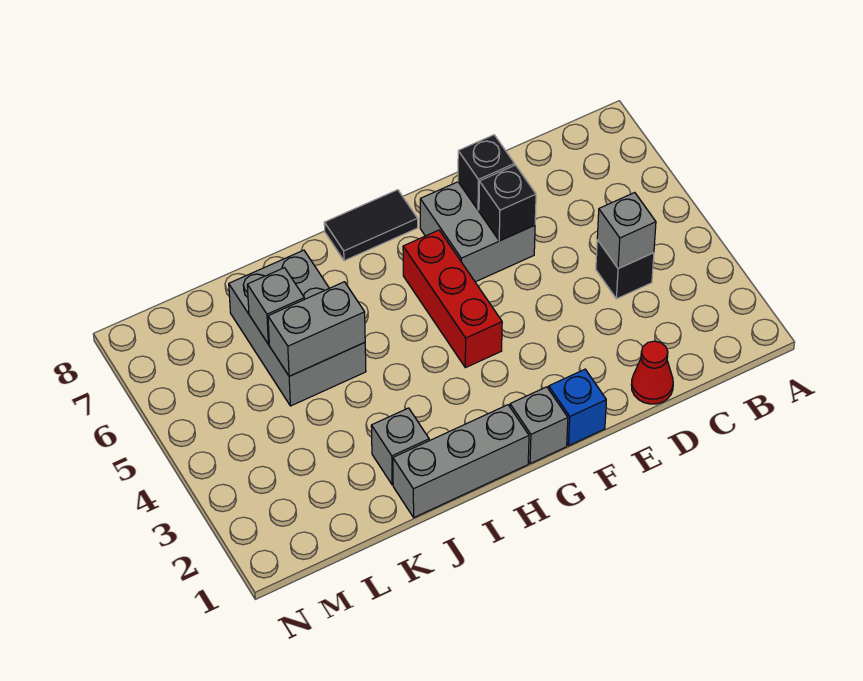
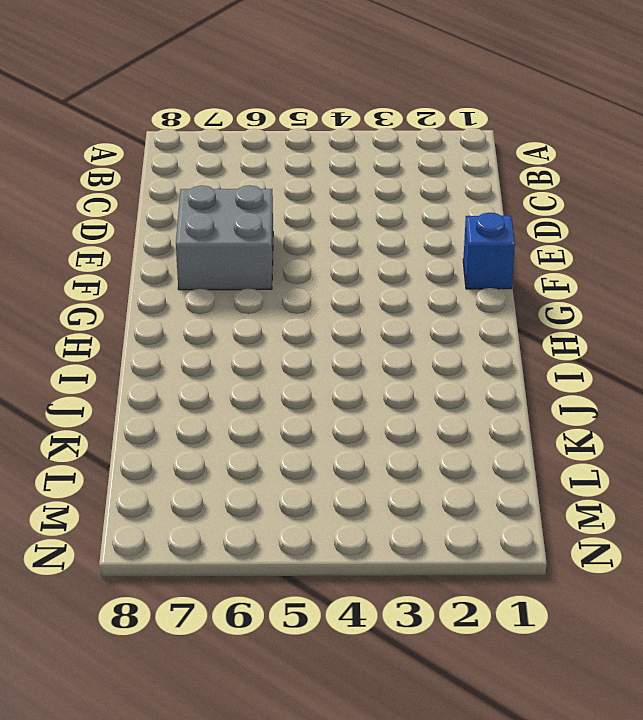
none -> black brick C4 level 1
none -> red cone D1 level 1
none -> grey brick G1 level 1

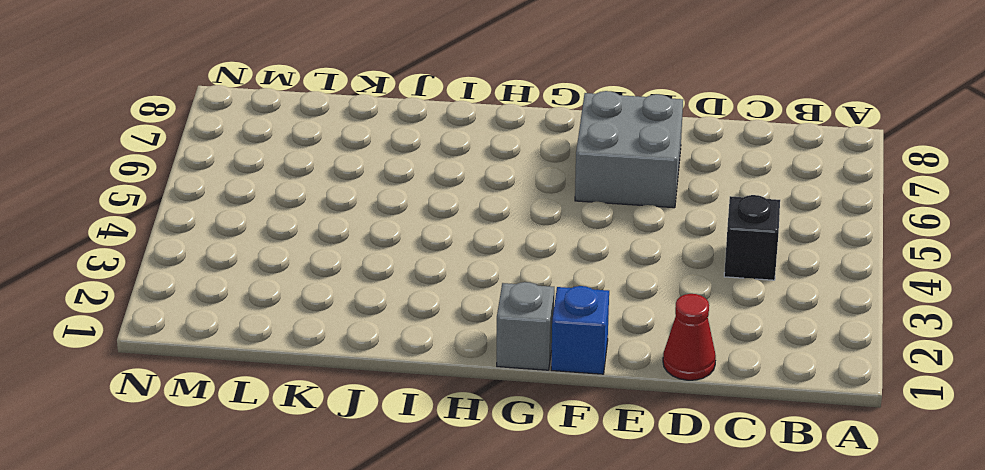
none -> red brick G4:G6 level 1
none -> black tile G8:H8 level 1
none -> grey brick H1:J1 level 1

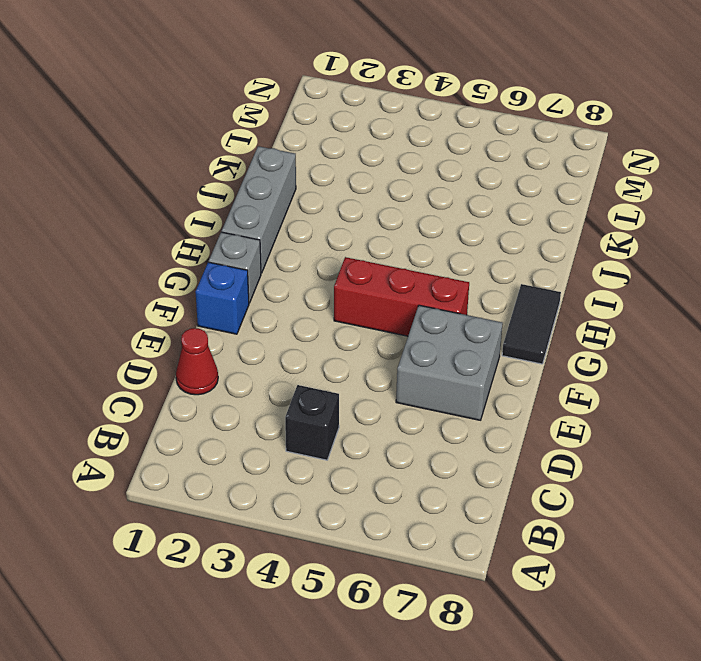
none -> grey brick J2 level 1
none -> grey brick J5:K7 level 1
none -> grey brick C4 level 2

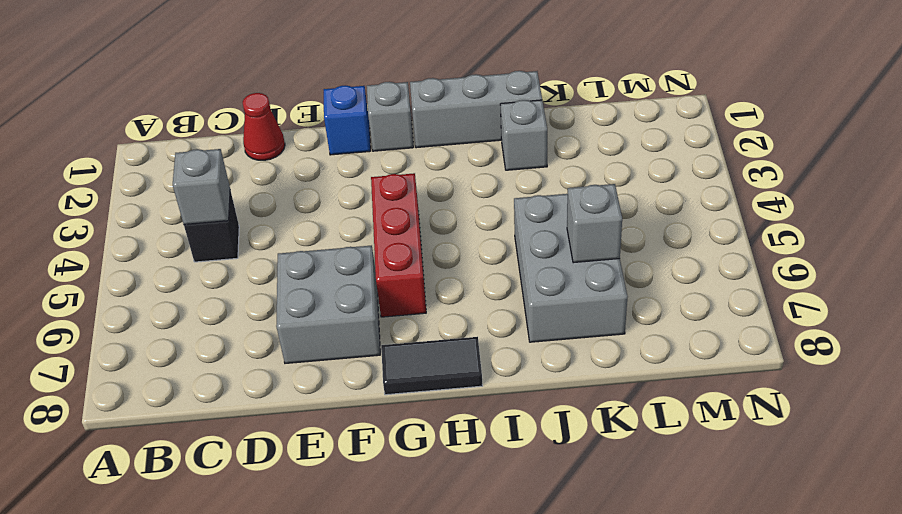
none -> black brick E6 level 2
none -> black brick E7 level 2
none -> grey brick J5:K5 level 2

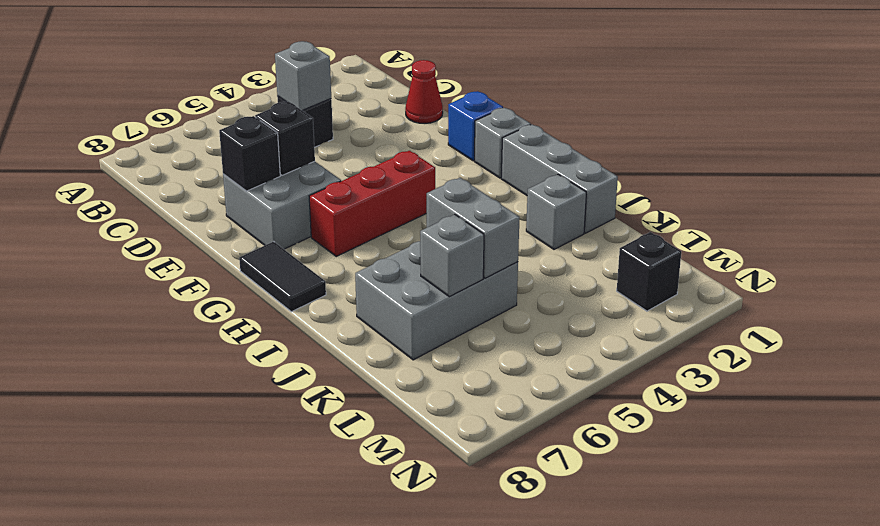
black brick M2 level 1 -> none

